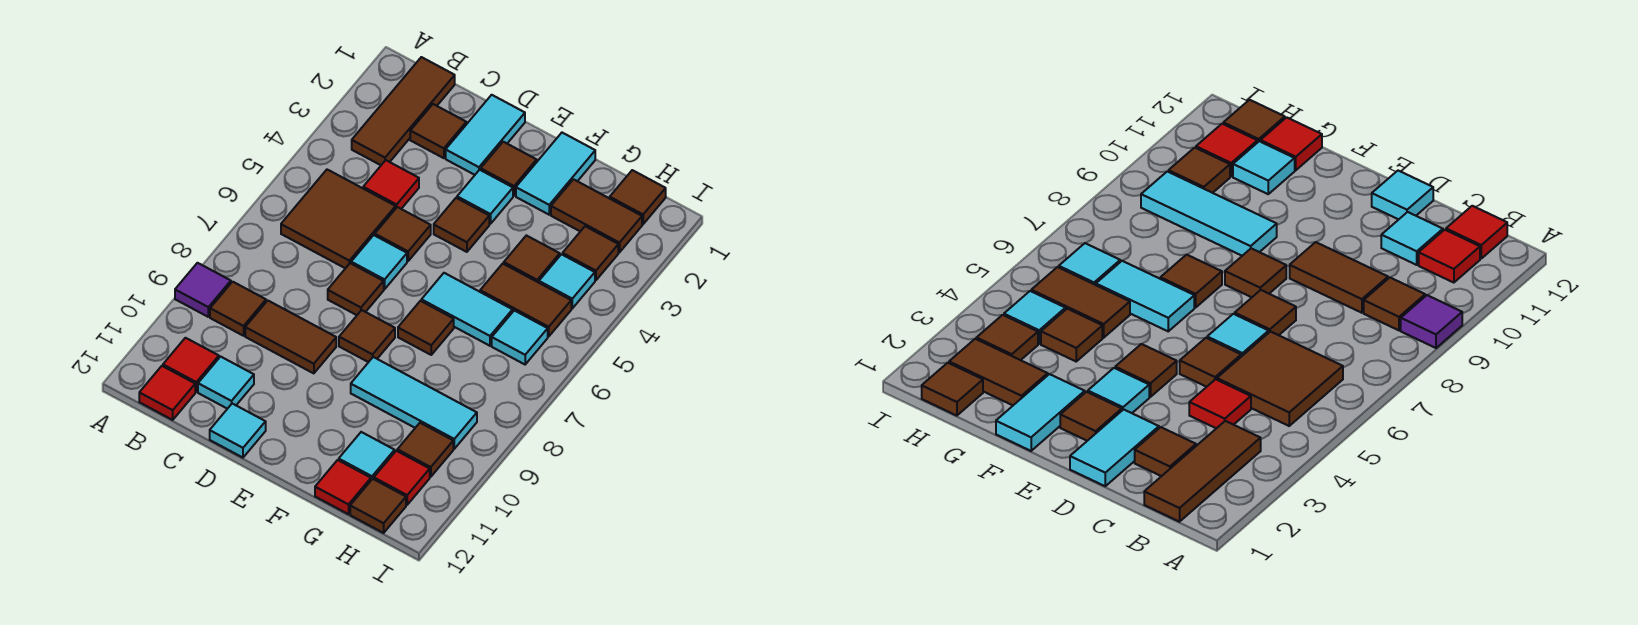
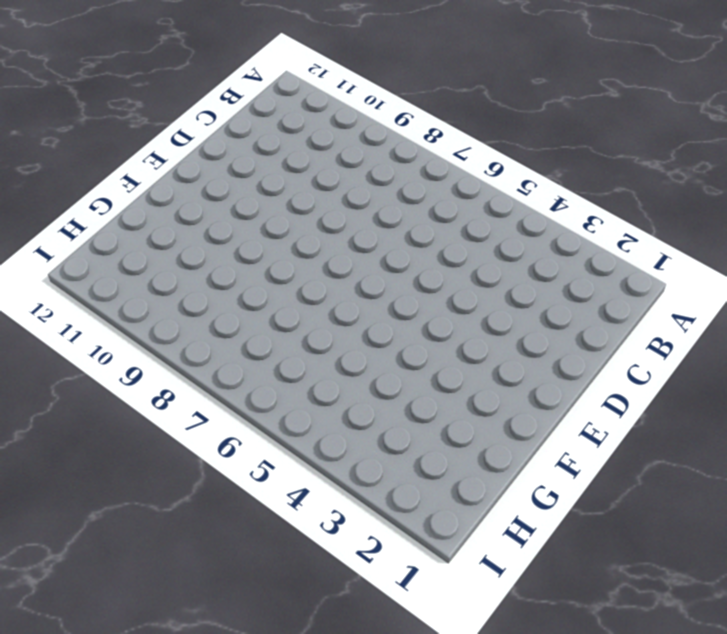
none -> purple tile A9 level 1
none -> brown tile B1:B3 level 1
none -> brown tile B5:C6 level 1
none -> brown tile B9 level 1

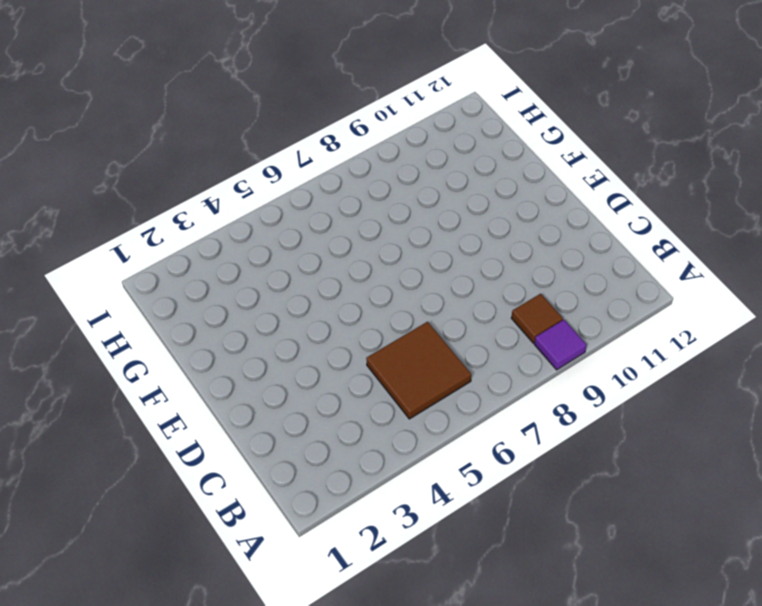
none -> brown tile B1:B3 level 1
none -> red tile B11 level 1
none -> red tile B12 level 1
none -> brown tile C2 level 1

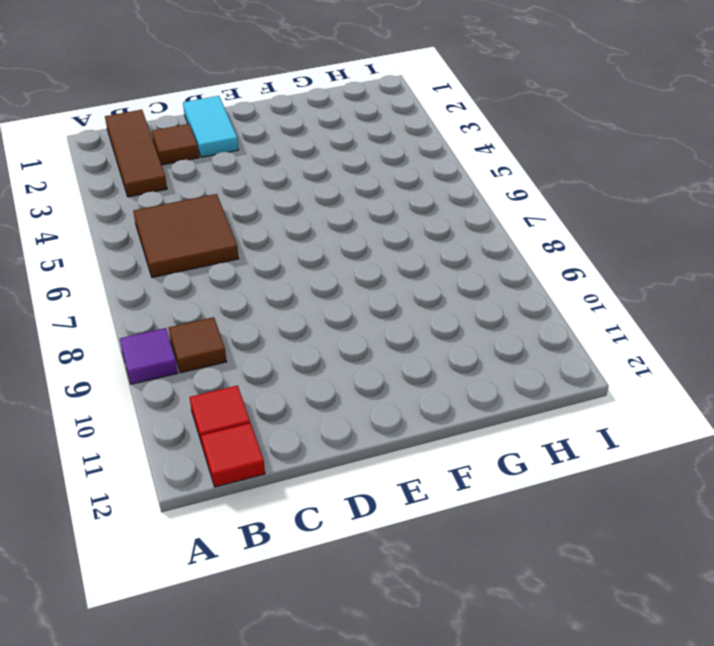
none -> red tile C4 level 1
none -> brown tile C9:D9 level 1
none -> cyan tile C11 level 1
none -> brown tile D5 level 1

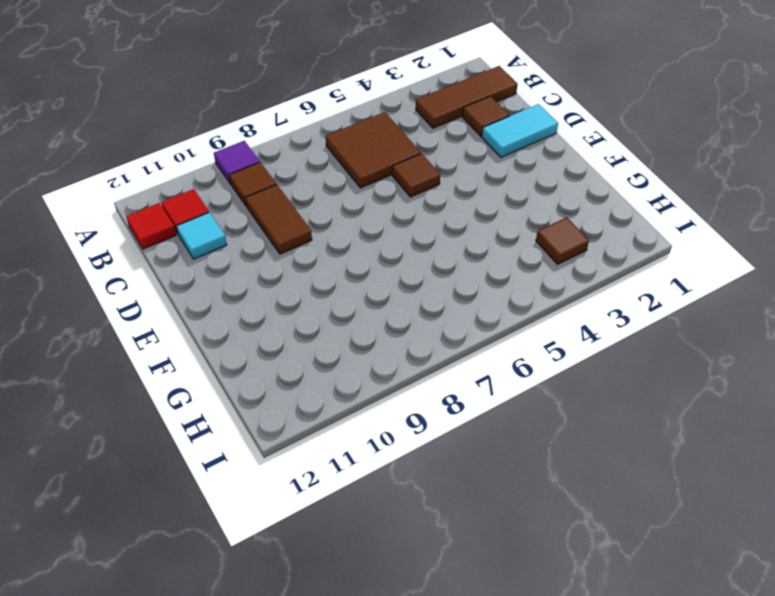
none -> red tile C4 level 1
none -> cyan tile D6 level 1
none -> brown tile D7 level 1
none -> cyan tile D12 level 1

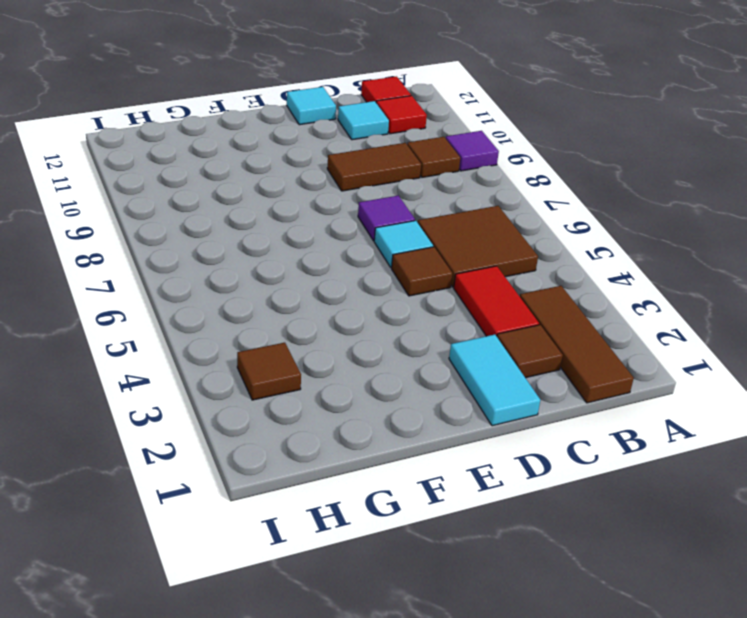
red tile C3:C4 level 1 -> red tile C4 level 1
purple tile D7 level 1 -> brown tile D7 level 1
none -> brown tile E2 level 1
none -> cyan tile E3 level 1
none -> brown tile E4 level 1
none -> brown tile E8 level 1

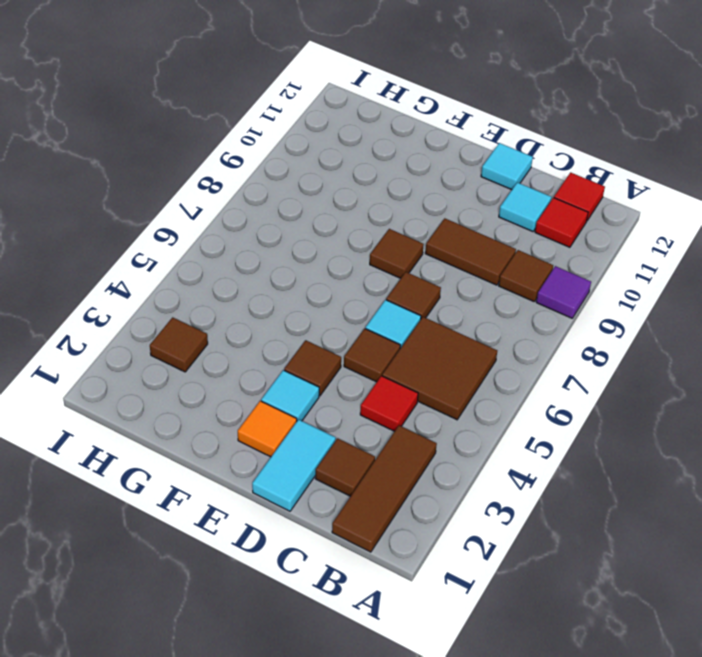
orange tile E2 level 1 -> brown tile E2 level 1
none -> cyan tile F1:F2 level 1
none -> cyan tile F6:G6 level 1
none -> brown tile F7 level 1
none -> cyan tile F9:H9 level 1

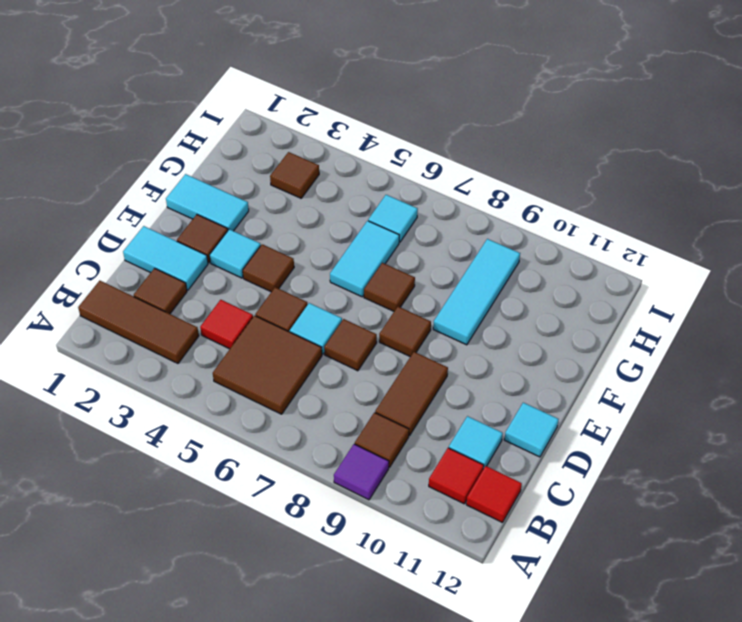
none -> brown tile G2:H2 level 1
none -> brown tile G4 level 1
none -> brown tile G5:H5 level 1
none -> cyan tile G11 level 1

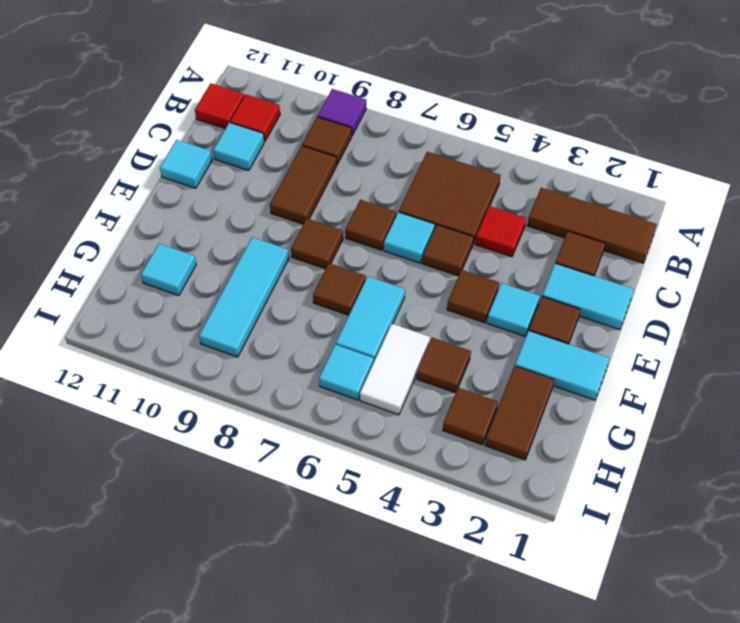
white tile G5:H5 level 1 -> brown tile G5:H5 level 1
none -> red tile G12 level 1
none -> brown tile H1 level 1
none -> cyan tile H4 level 1
none -> brown tile H10 level 1

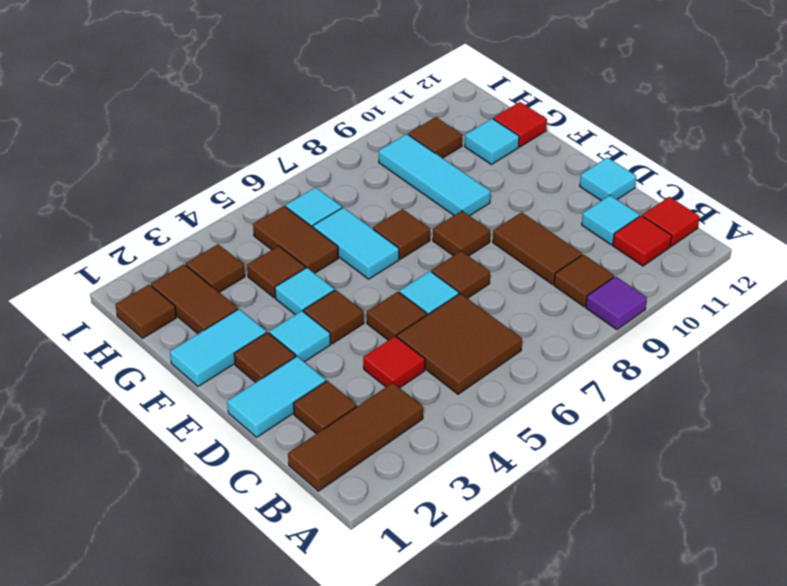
cyan tile F4 level 1 -> cyan tile H4 level 1
none -> red tile H11 level 1
none -> brown tile H12 level 1

